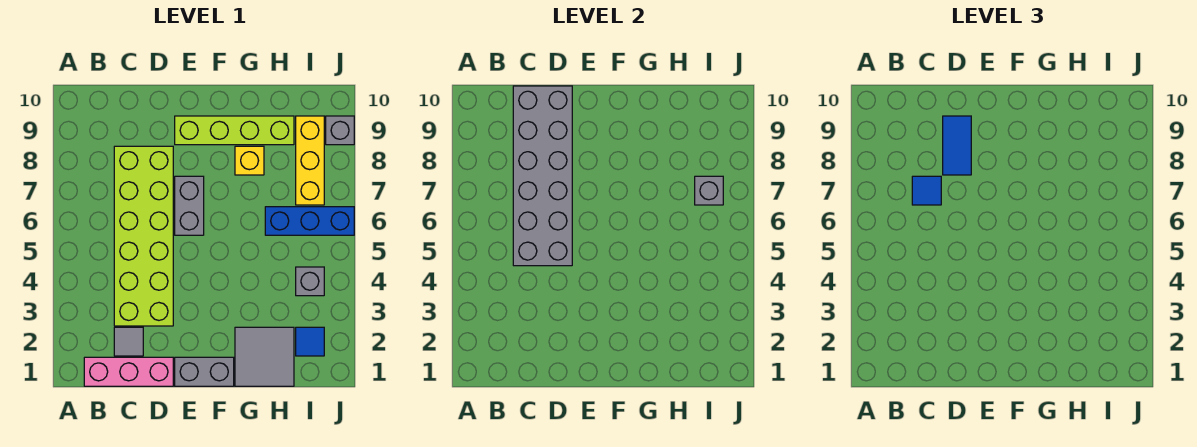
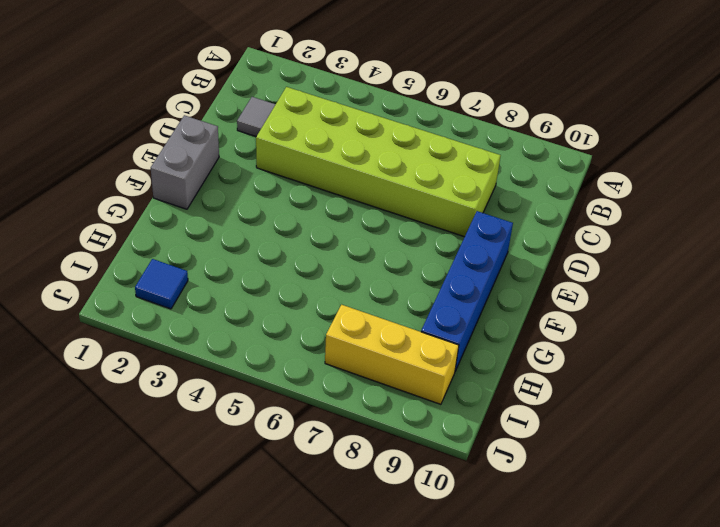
blue brick E9:H9 level 1 -> lime brick E9:H9 level 1
none -> pink brick B1:D1 level 1
none -> grey brick E6:E7 level 1
none -> grey tile G1:H2 level 1

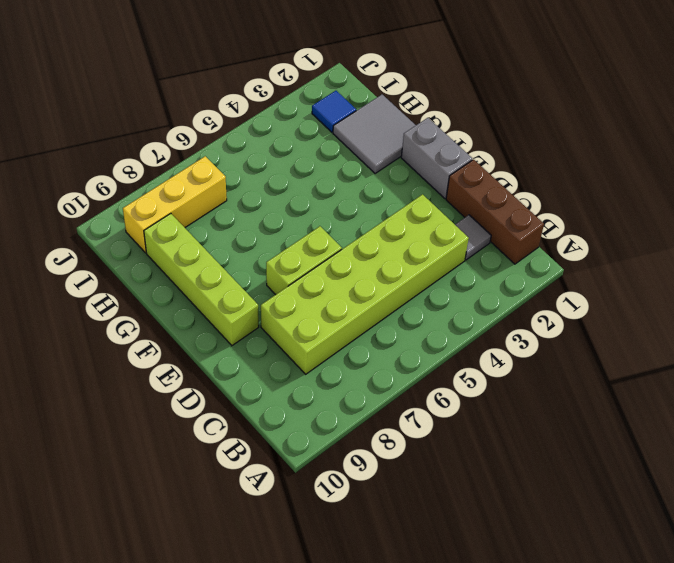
brown brick B1:D1 level 1 -> pink brick B1:D1 level 1
lime brick E6:E7 level 1 -> grey brick E6:E7 level 1
none -> yellow brick G8 level 1
none -> blue brick H6:J6 level 1
none -> grey brick I4 level 1

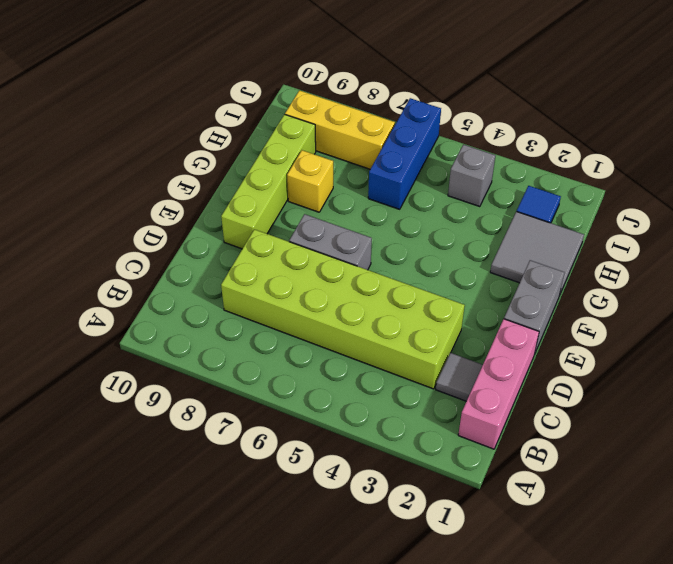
none -> grey brick J9 level 1
none -> grey brick C5:D10 level 2
none -> grey brick I7 level 2

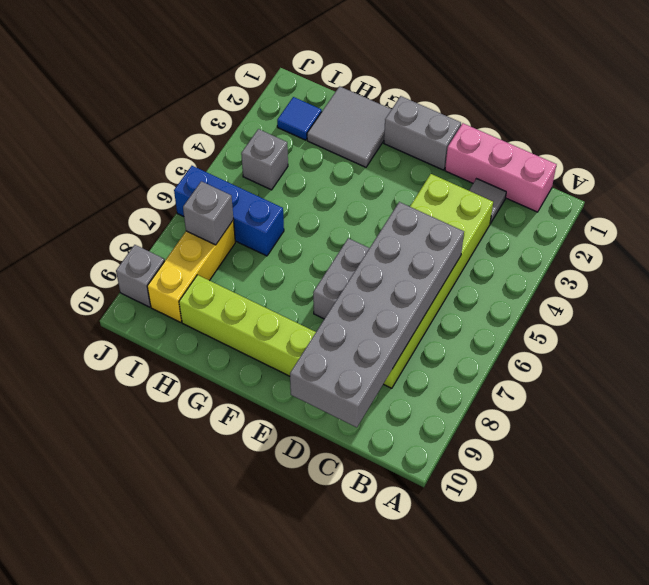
none -> yellow brick G8 level 1
none -> blue tile C7 level 3
none -> blue tile D8:D9 level 3

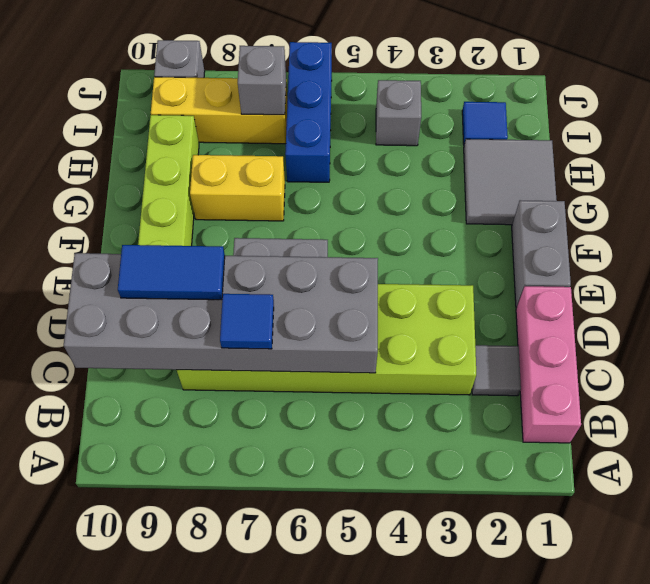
yellow brick G7:G8 level 1 -> yellow brick G8 level 1

